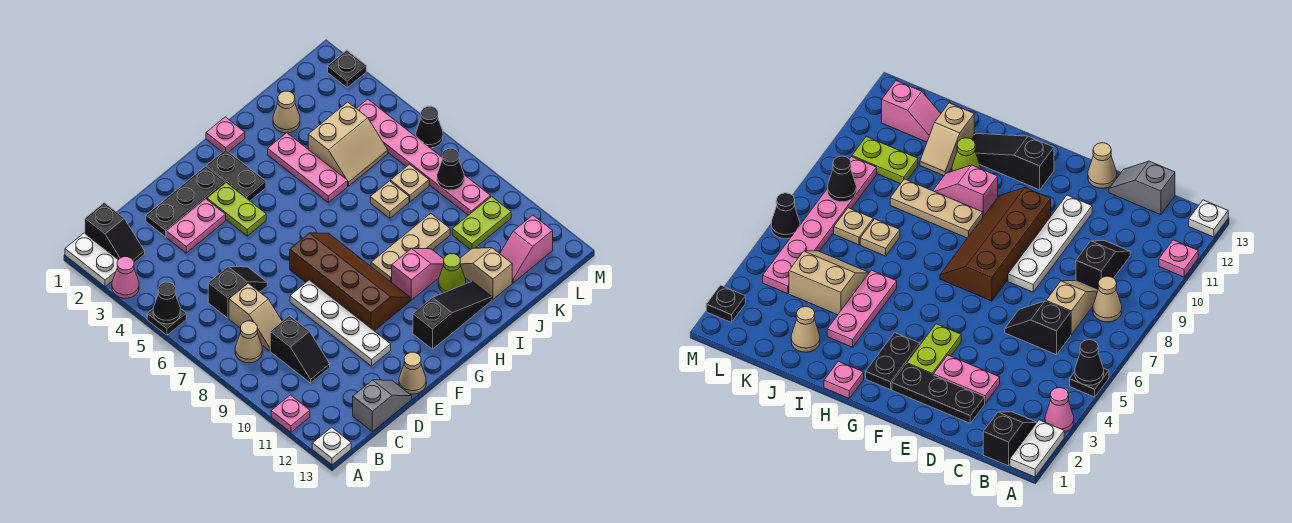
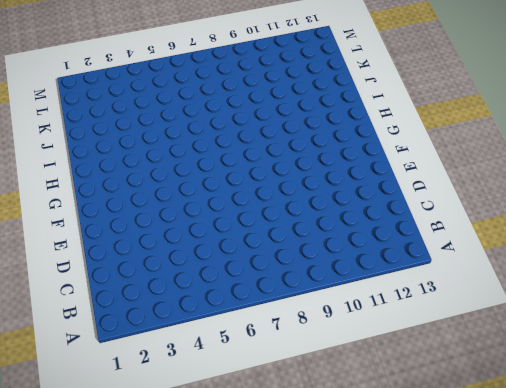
none -> white plate A1:A2 level 1
none -> pink cone A3 level 1
none -> black plate A5 level 1
none -> pink plate A11 level 1

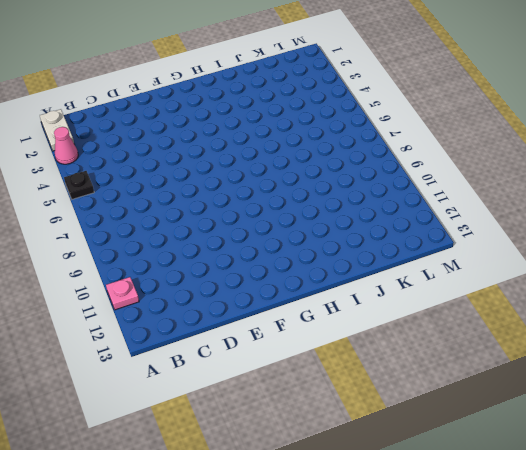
none -> white plate A13 level 1
none -> black slope B1:B2 level 1 top 1
none -> tan cone B8 level 1
none -> black slope C6:D6 level 1 top C

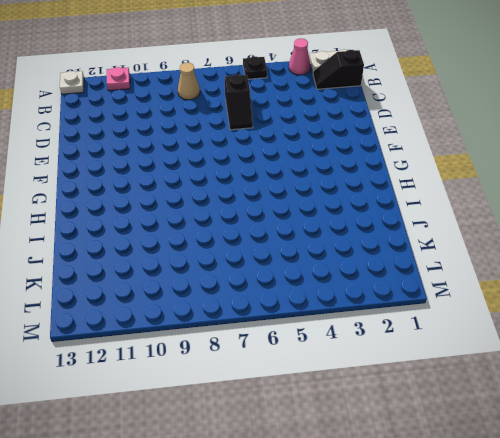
none -> tan slope C7:C8 level 1 top 7
none -> black slope C9:C10 level 1 top 9
none -> grey slope C13:D13 level 1 top C
none -> black plate D2:F2 level 1

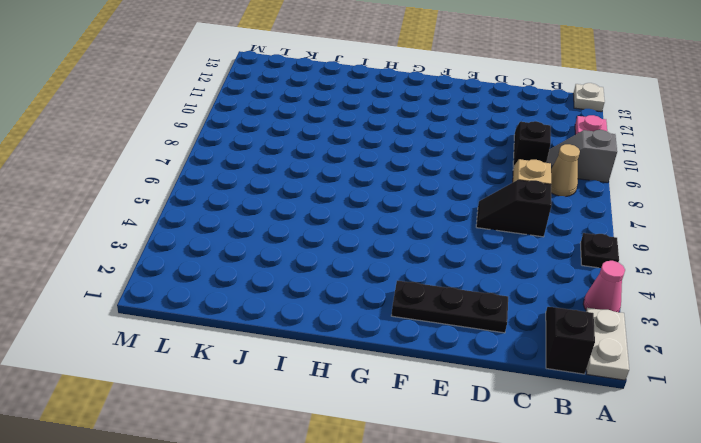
grey slope A9:B9 level 1 top A -> grey slope C13:D13 level 1 top C
none -> pink plate D3:E3 level 1
none -> white plate E8:E11 level 1
none -> tan cone E13 level 1
none -> lime plate F3:F4 level 1

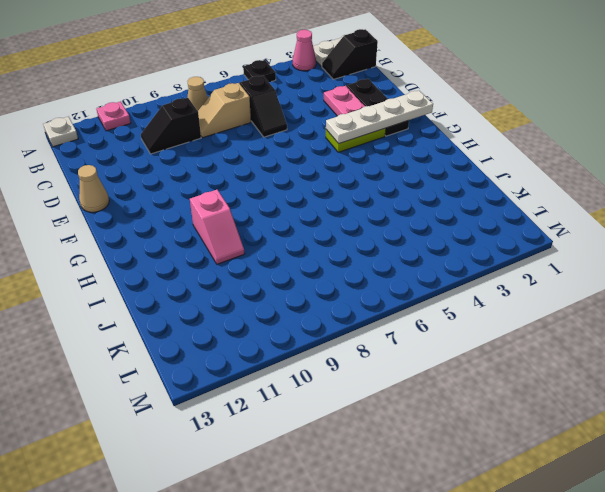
white plate F1:F4 level 2 -> white plate E8:E11 level 1
none -> grey slope C13:D13 level 1 top C
none -> brown slope F7:G10 level 1 top F
none -> black plate G2:G3 level 1
none -> black slope G12:I12 level 1 top G

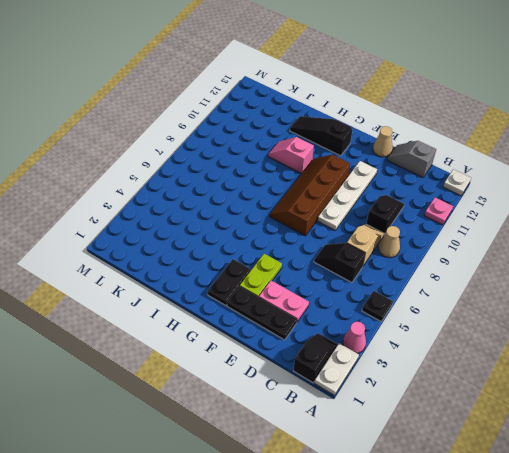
none -> pink plate H1 level 1
none -> tan plate H9:J9 level 1
none -> pink plate I3:I5 level 1
none -> lime cone I11 level 1

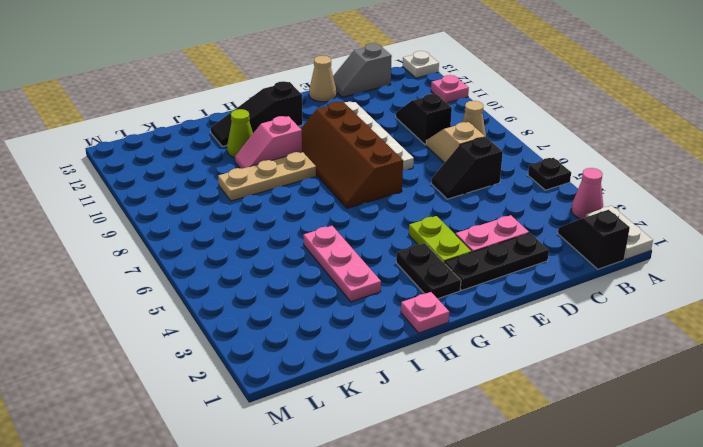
none -> tan cone J2 level 1
none -> tan slope J4:K5 level 1 top 4
none -> tan plate J7 level 1
none -> tan slope J11:J12 level 1 top 12

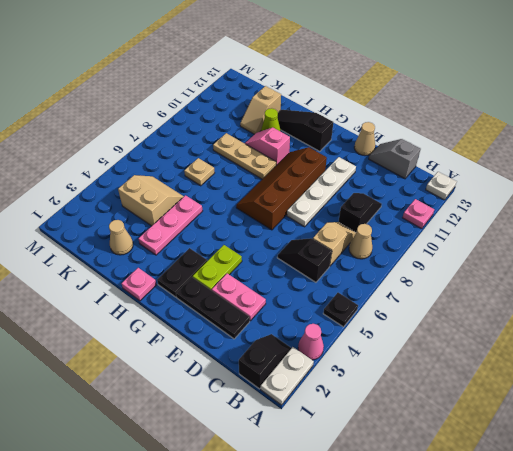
none -> tan plate K7 level 1
none -> lime plate K10:L10 level 1
none -> pink slope K12:L12 level 1 top L
none -> pink plate L4:L9 level 1

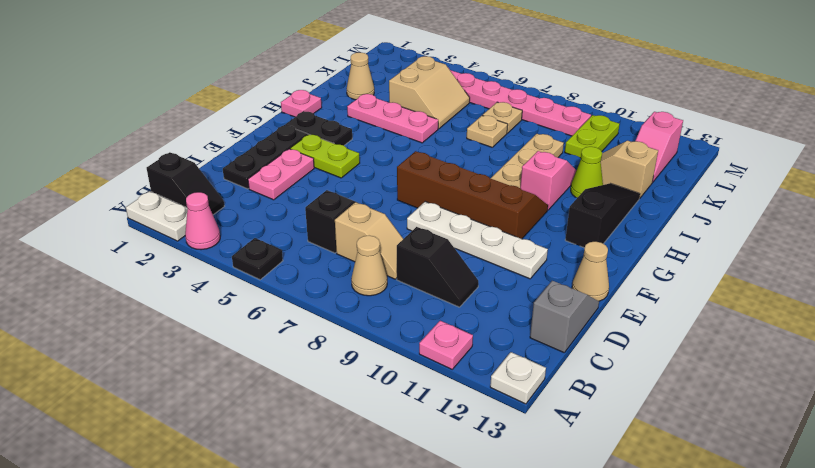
none -> black plate M2 level 1
none -> black cone M6 level 1
none -> black cone A5 level 2
none -> black cone L8 level 2

